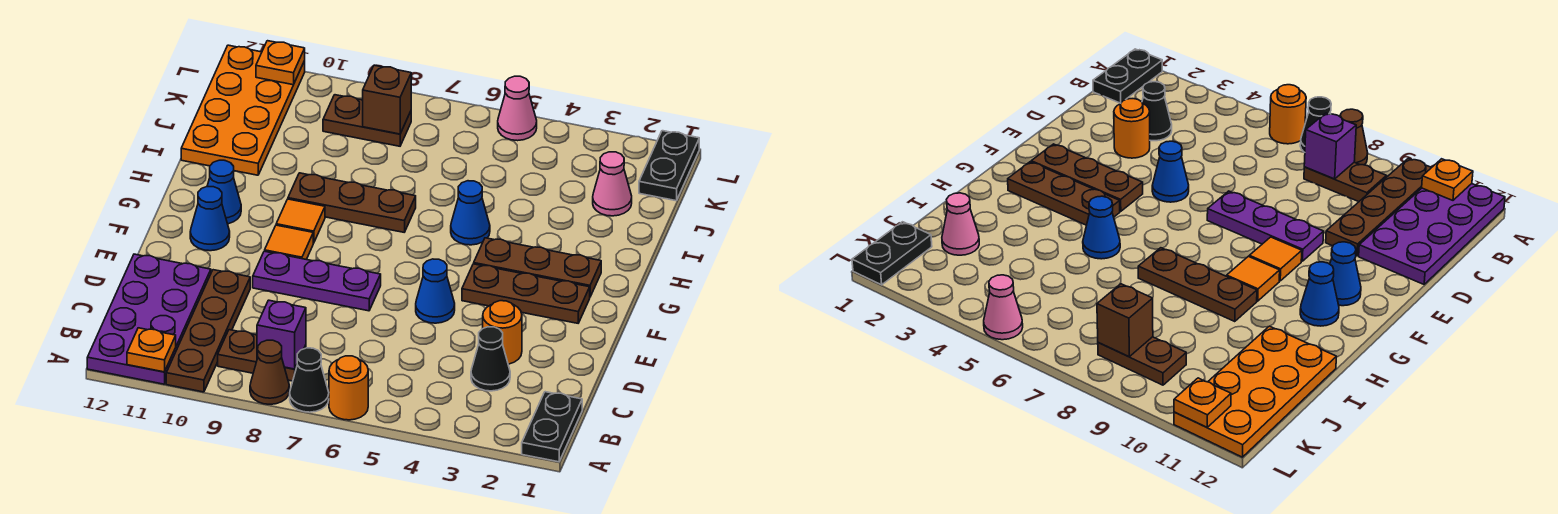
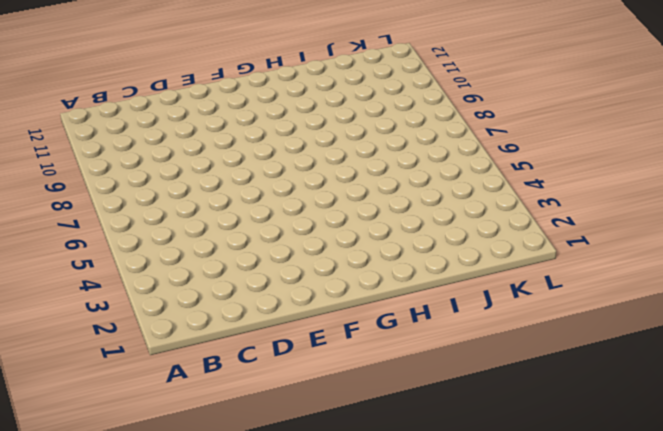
none -> black plate A1:B1 level 1
none -> orange round brick A6 level 1
none -> black cone A7 level 1

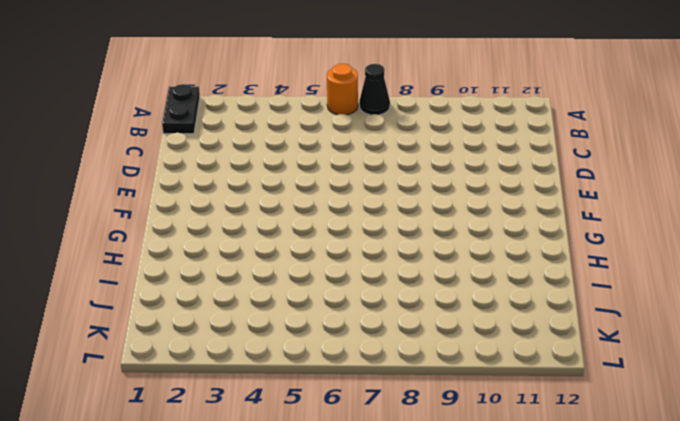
none -> brown cone A8 level 1
none -> brown plate A10:D10 level 1
none -> purple plate A11:D12 level 1

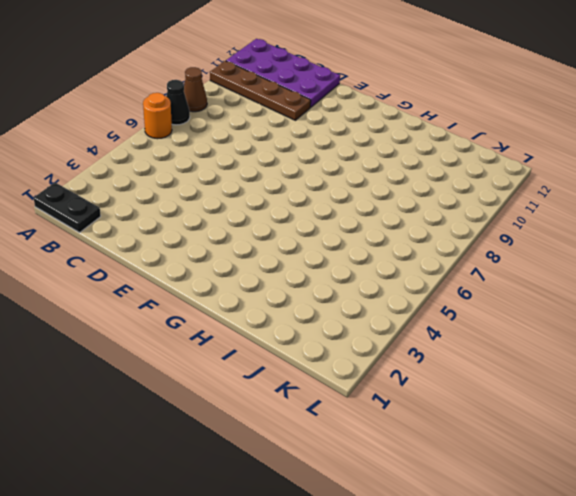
none -> brown plate B8:B9 level 1
none -> black cone C3 level 1
none -> orange round brick D3 level 1

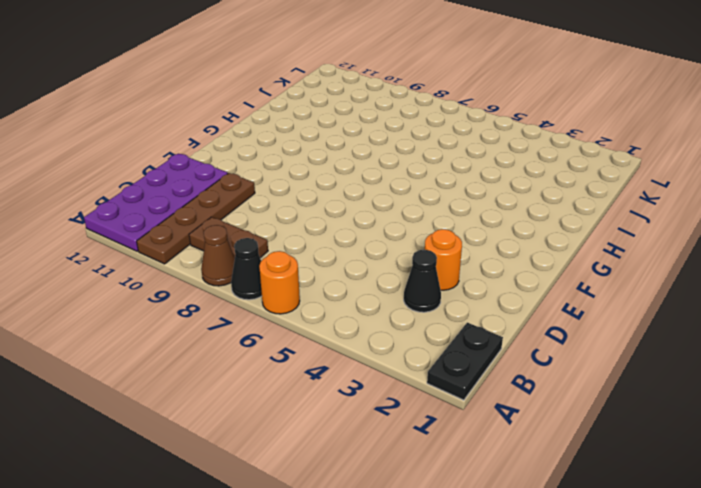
none -> blue cone E5 level 1
none -> purple plate E7:E9 level 1
none -> brown plate F2:F4 level 1

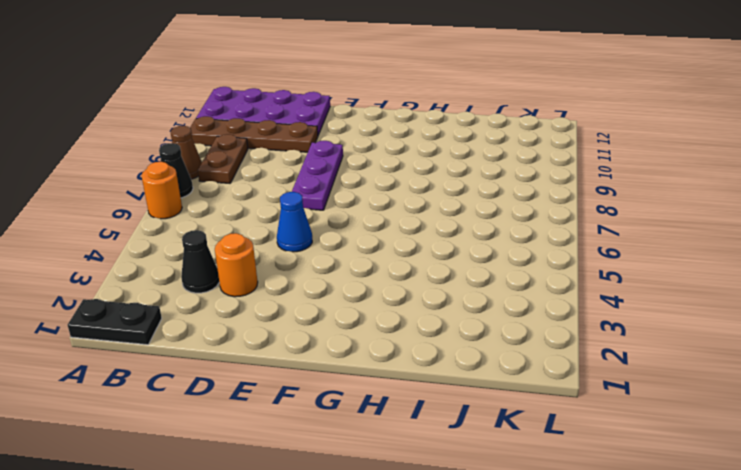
none -> brown plate F2:F4 level 1
none -> orange tile F9 level 1
none -> blue cone F11 level 1

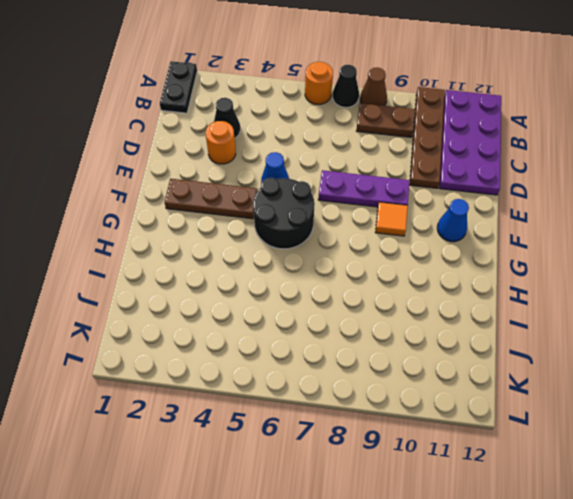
black round brick F5:G6 level 1 -> none
none -> brown plate G2:G4 level 1
none -> orange tile G9 level 1
none -> blue cone G11 level 1

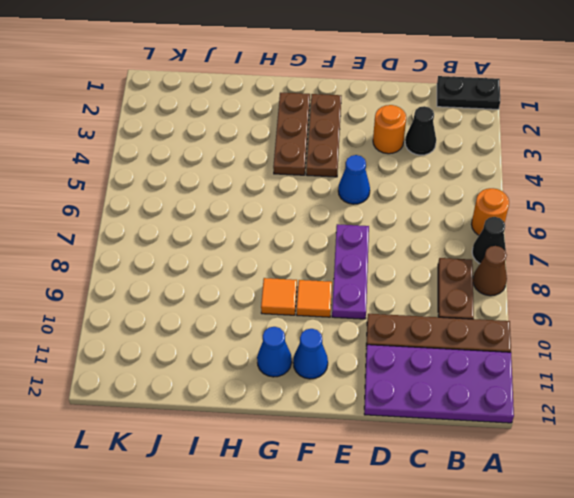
none -> blue cone H5 level 1
none -> brown plate H7:H9 level 1
none -> orange plate I11:L12 level 1

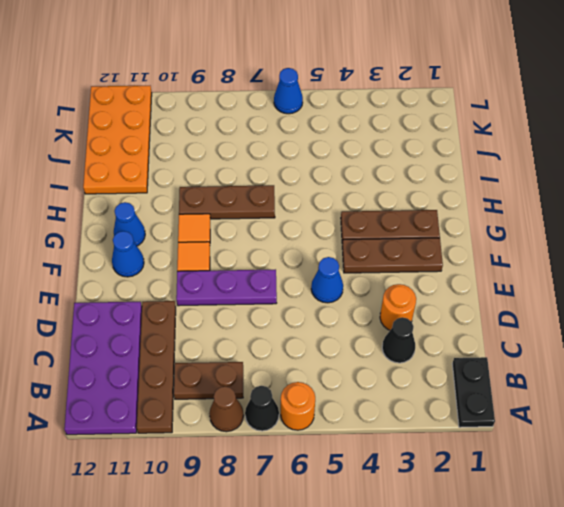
blue cone L6 level 1 -> blue cone H5 level 1
none -> pink cone J2 level 1
none -> black plate K1:L1 level 1
none -> brown plate K8:K9 level 1

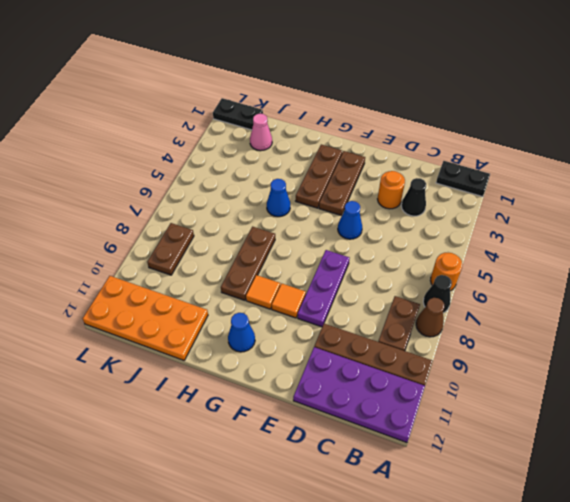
none -> blue cone F11 level 1
none -> pink cone L5 level 1
none -> orange plate A11 level 2

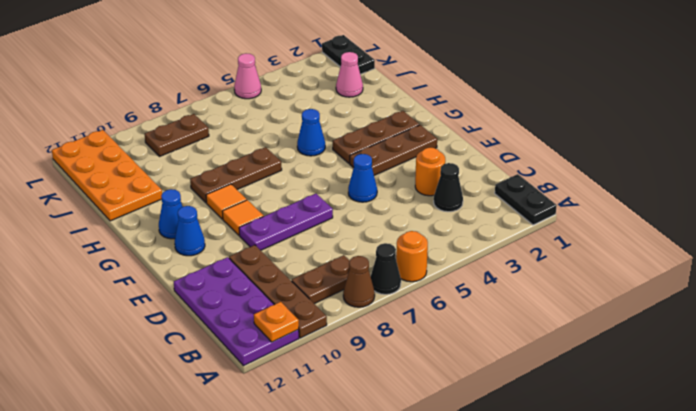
none -> purple brick B8 level 2
none -> brown brick K8 level 2
none -> orange plate L11 level 2

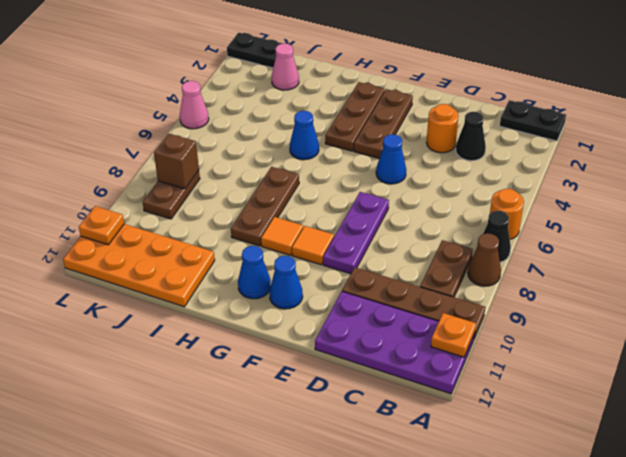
none -> purple brick B8 level 2

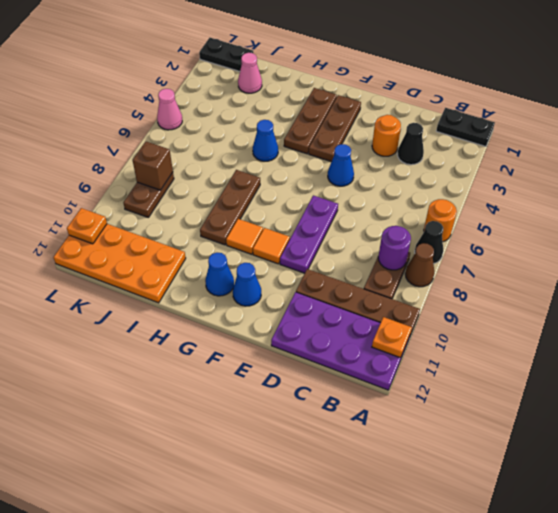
purple round brick B8 level 2 -> purple brick B8 level 2

